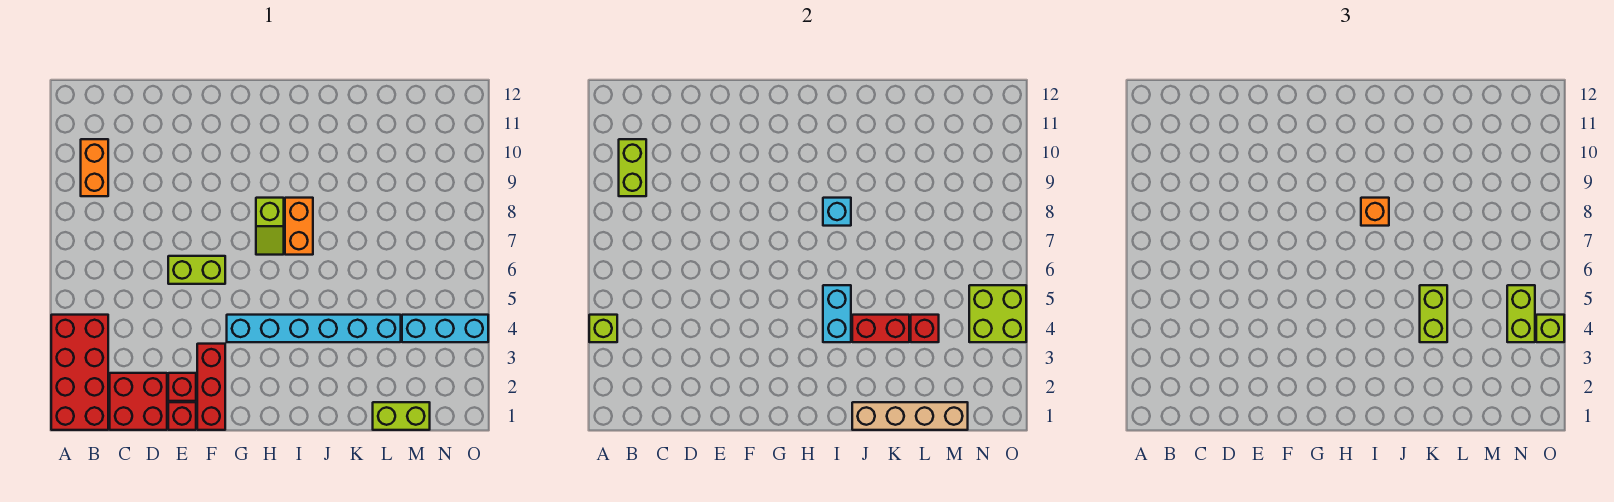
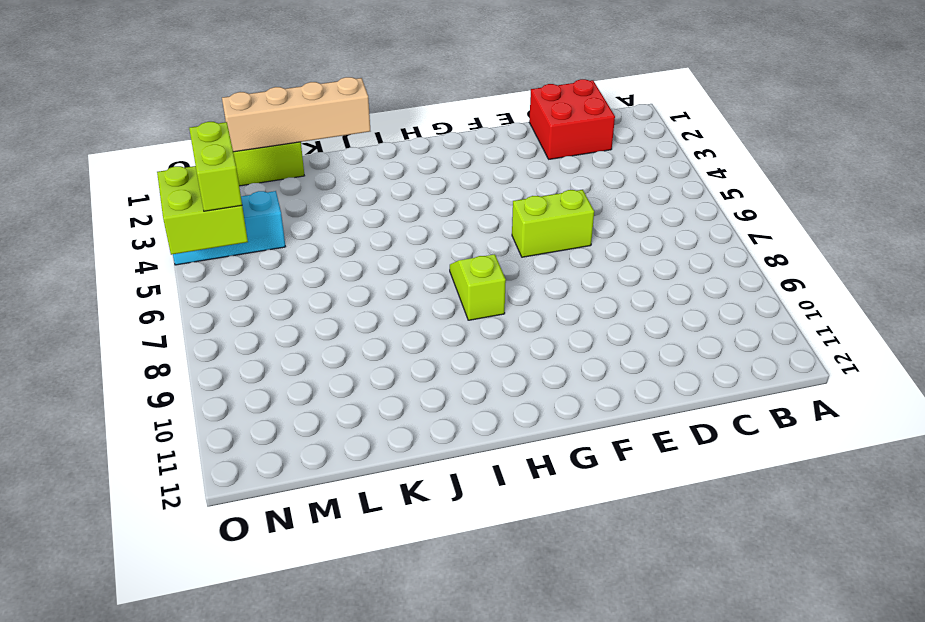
none -> red brick A1:B4 level 1
none -> orange brick B9:B10 level 1
none -> red brick E1 level 1

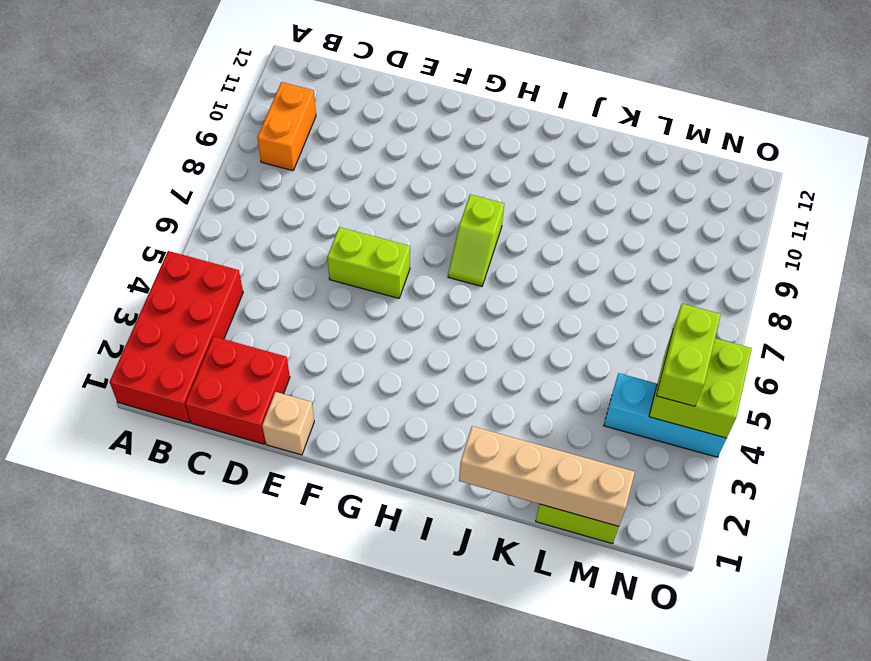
tan brick E1 level 1 -> red brick E1 level 1
none -> red brick E2 level 1
none -> red brick F1:F3 level 1
none -> cyan brick G4:L4 level 1

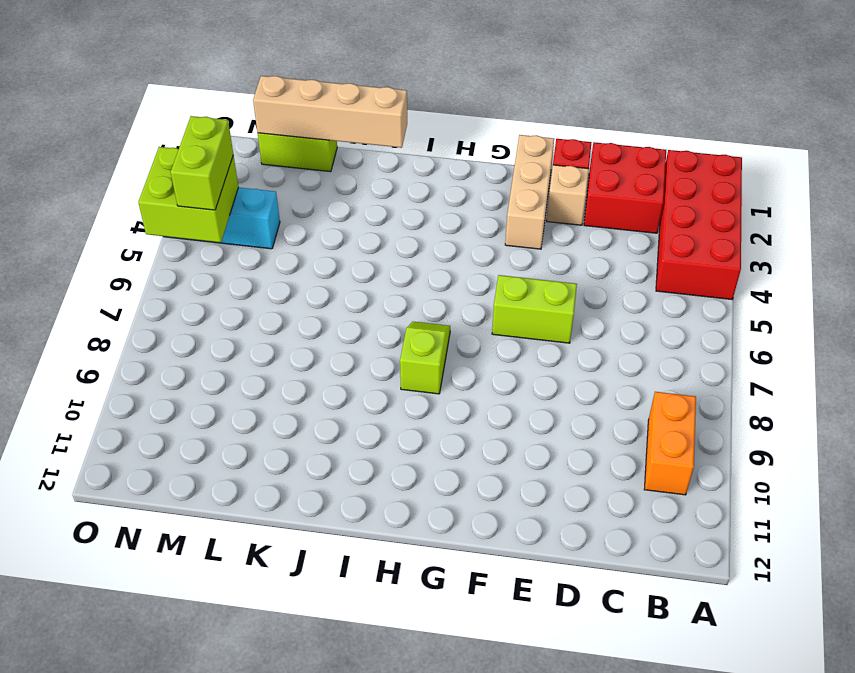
tan brick E2 level 1 -> red brick E2 level 1
tan brick F1:F3 level 1 -> red brick F1:F3 level 1
none -> cyan brick G4:L4 level 1
none -> orange brick I7:I8 level 1
none -> lime brick A4 level 2

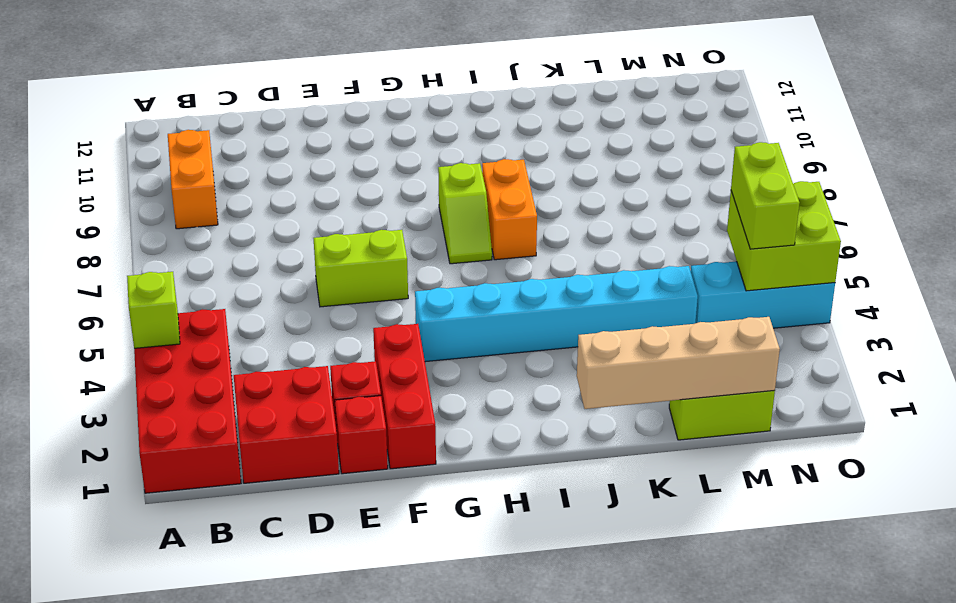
none -> lime brick B9:B10 level 2
none -> cyan brick I4:I5 level 2
none -> cyan brick I8 level 2

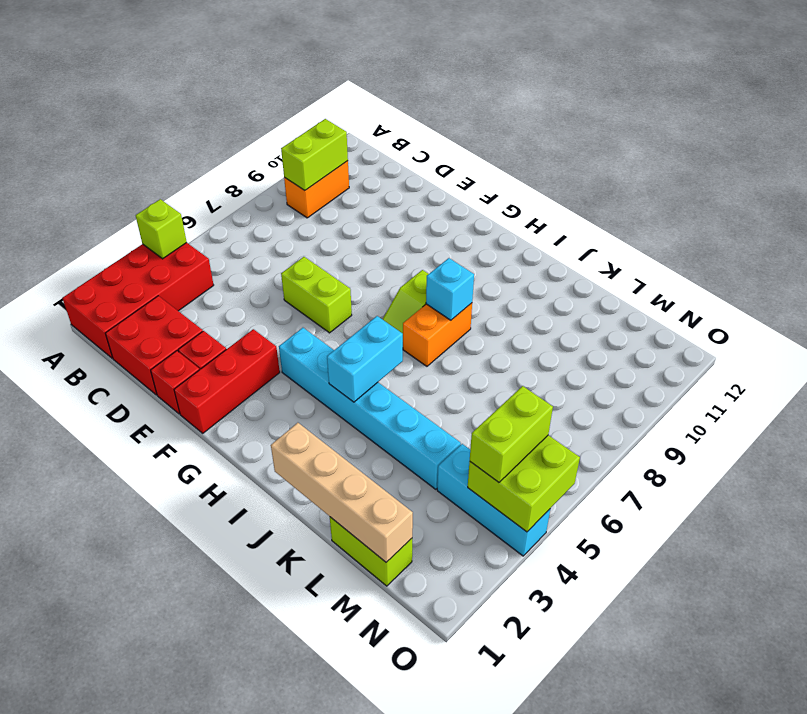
none -> red brick J4:K4 level 2
none -> red brick L4 level 2
none -> orange brick I8 level 3

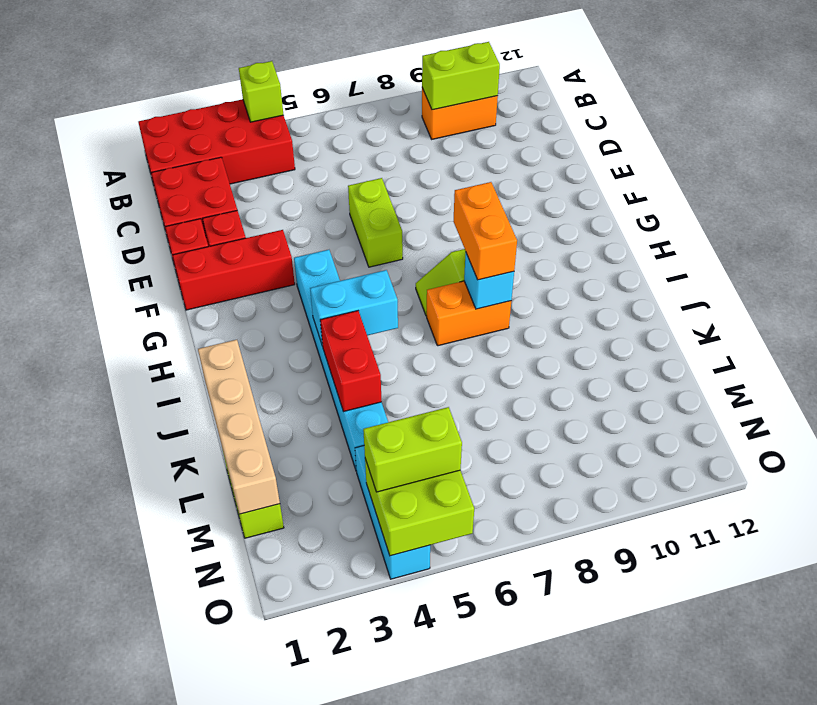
orange brick H8:I8 level 3 -> orange brick I8 level 3
none -> red brick L4 level 2
none -> lime brick K4:K5 level 3
none -> lime brick O4 level 3

